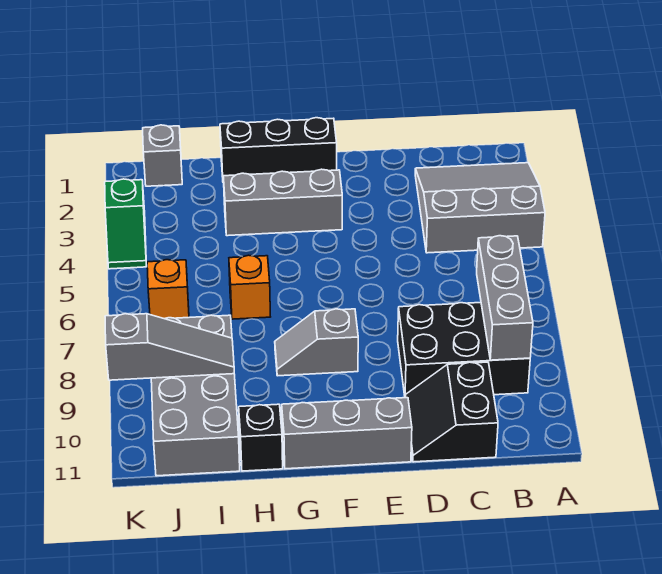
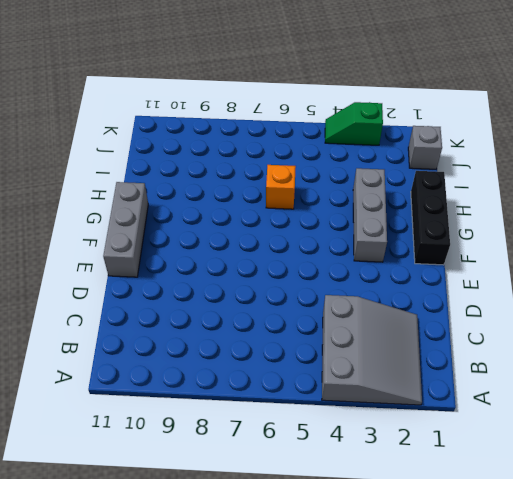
none -> black brick B8:D9 level 1
none -> black slope C10:D11 level 1 top C
none -> grey slope F8:G8 level 1 top F

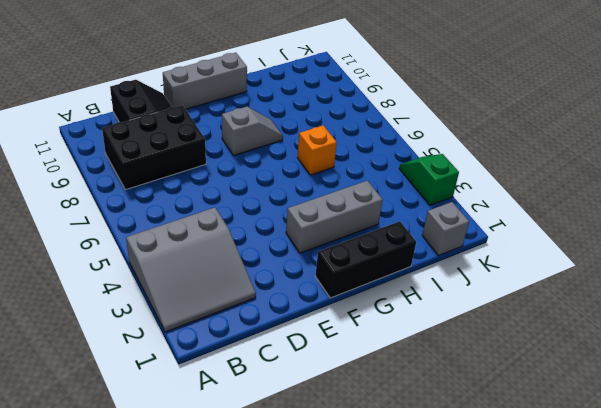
none -> black brick H11 level 1
none -> grey brick I8:J11 level 1
none -> orange brick J6 level 1

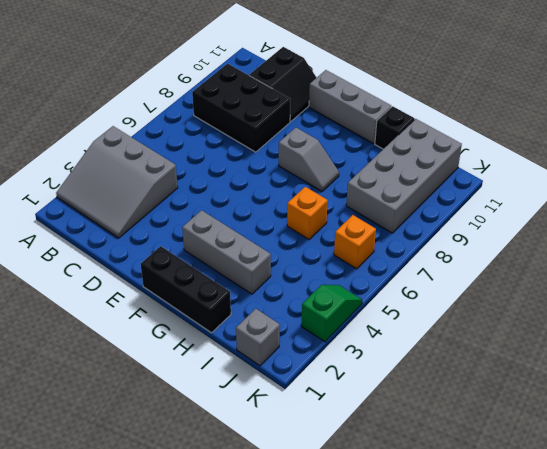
none -> grey brick B7:B9 level 2
none -> grey slope I9:K9 level 2 top K

